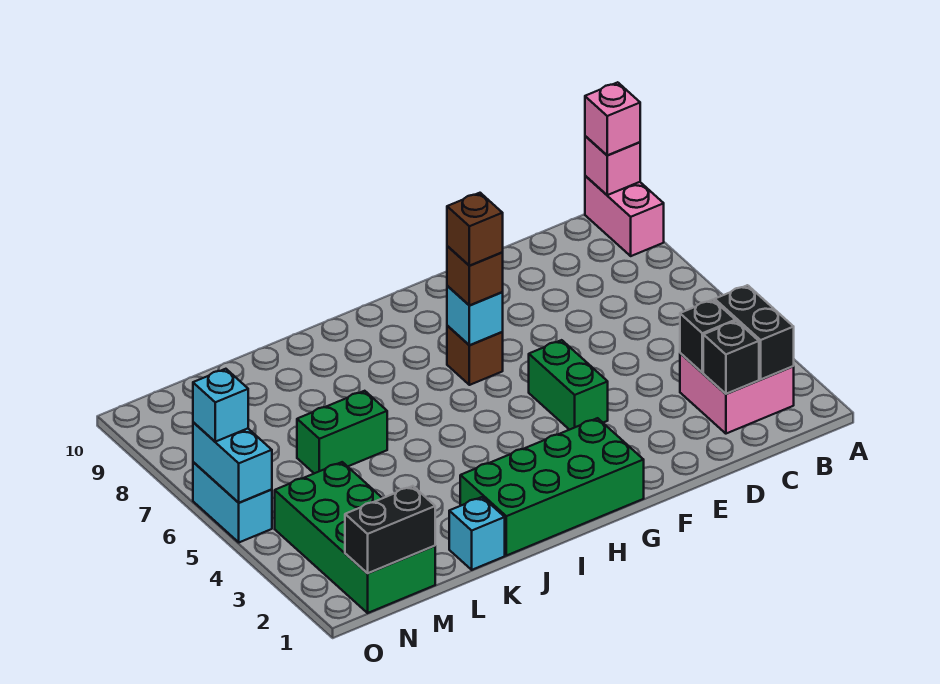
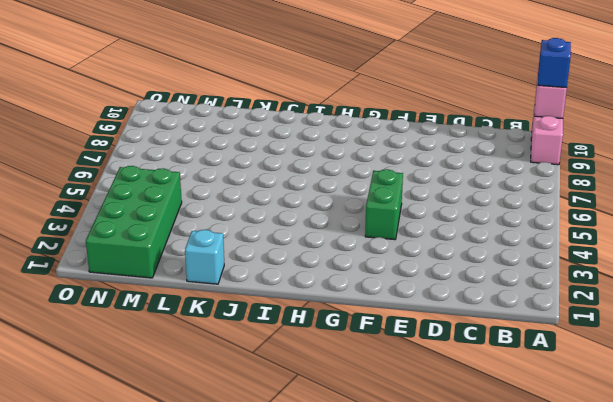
blue brick A10 level 3 -> pink brick A10 level 3
none -> pink brick B2:C3 level 1
none -> green brick G1:J2 level 1
none -> brown brick G7 level 1

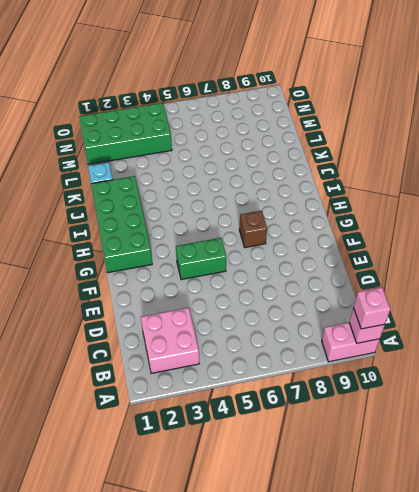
none -> green brick K6:L6 level 1
none -> cyan brick O5:O6 level 1
none -> black brick B2:B3 level 2

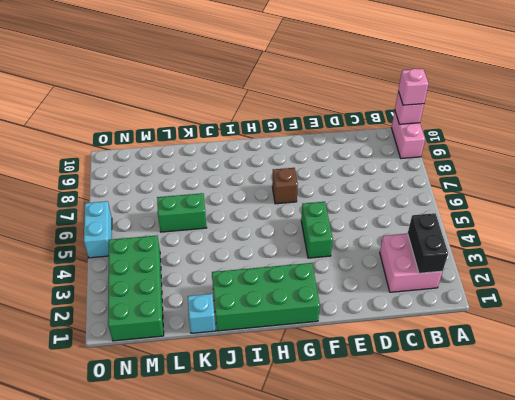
none -> black brick C2 level 2
none -> black brick C3 level 2
none -> cyan brick G7 level 2

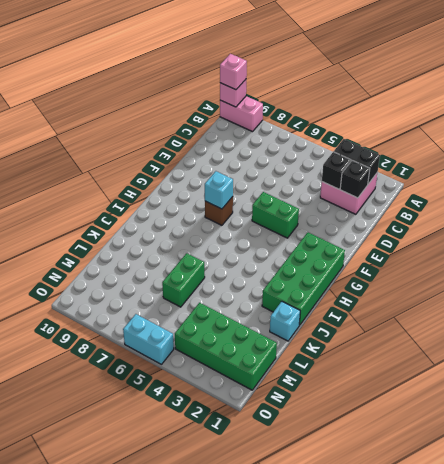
none -> black brick M1:N1 level 2
none -> cyan brick O5:O6 level 2
none -> brown brick G7 level 3

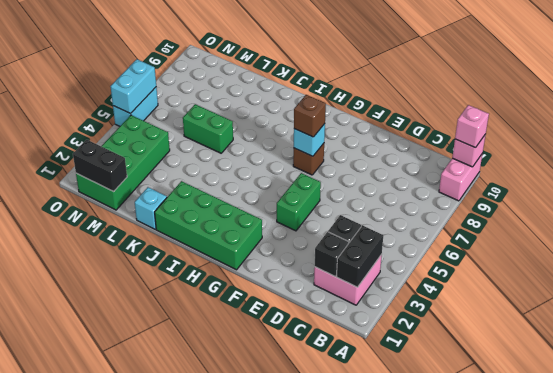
none -> cyan brick O6 level 3
none -> brown brick G7 level 4

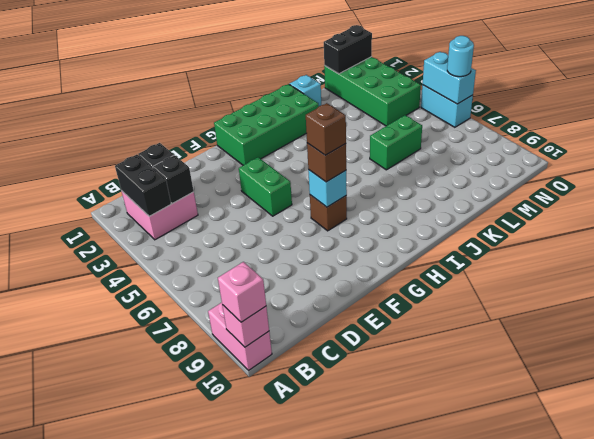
cyan round brick O6 level 3 -> cyan brick O6 level 3

